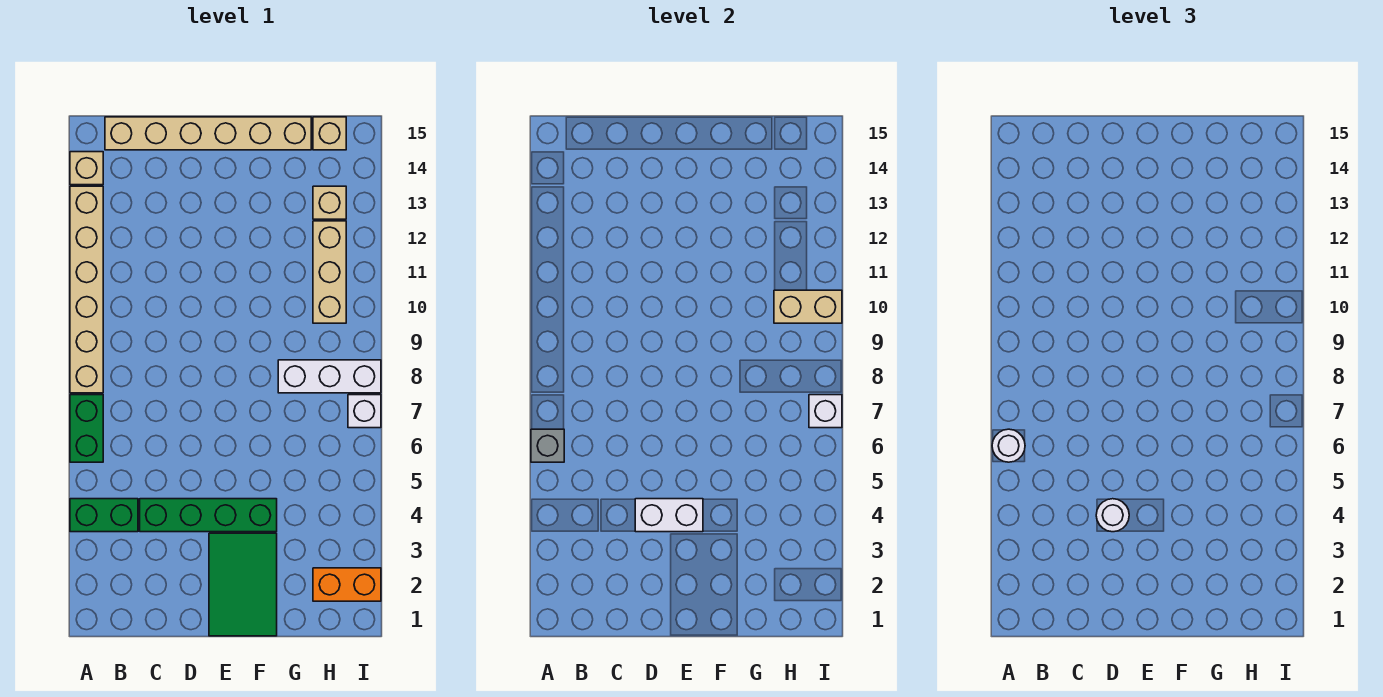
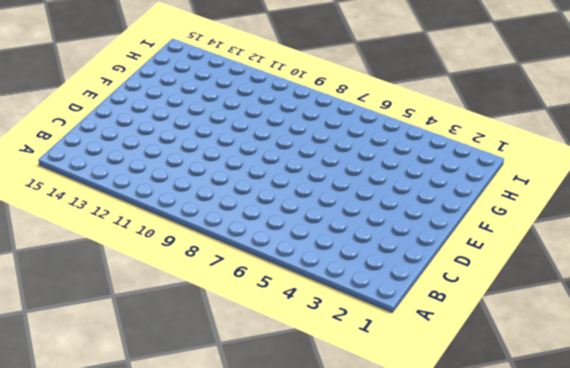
none -> green brick A4:B4 level 1
none -> green brick A6:A7 level 1
none -> tan brick A8:A13 level 1

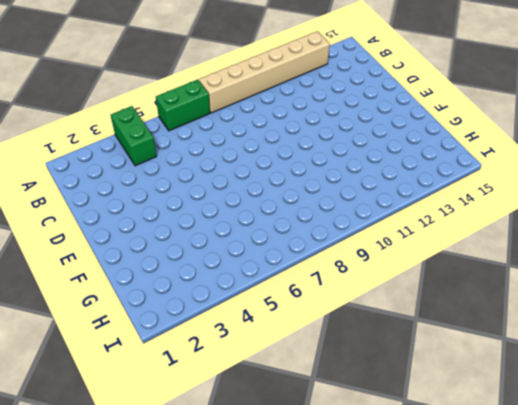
none -> tan brick A14 level 1
none -> tan brick B15:G15 level 1
none -> green brick C4:F4 level 1

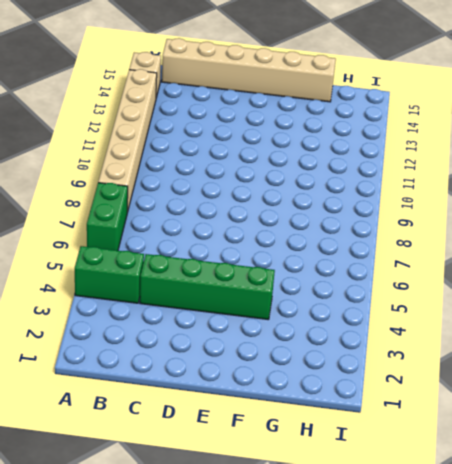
none -> green tile E1:F3 level 1
none -> white brick G8:I8 level 1
none -> orange brick H2:I2 level 1

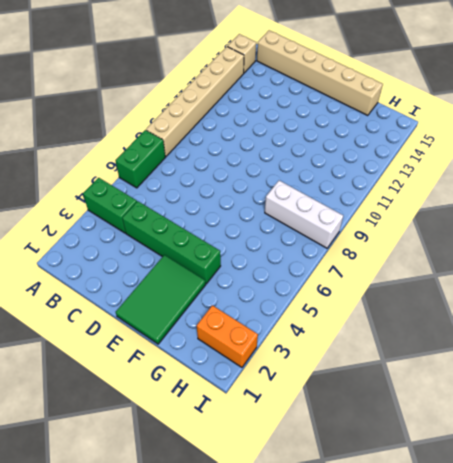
none -> tan brick H10:H12 level 1
none -> tan brick H13 level 1
none -> tan brick H15 level 1

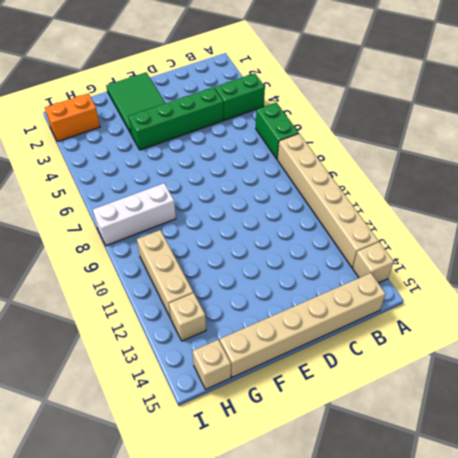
none -> white brick I7 level 1
none -> grey brick A6 level 2
none -> white brick D4:E4 level 2

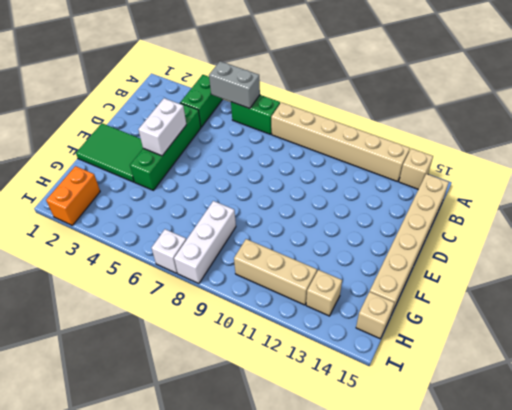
grey brick A5:A6 level 2 -> grey brick A6 level 2
none -> tan brick H10:I10 level 2
none -> white brick I7 level 2
none -> white round brick A6 level 3

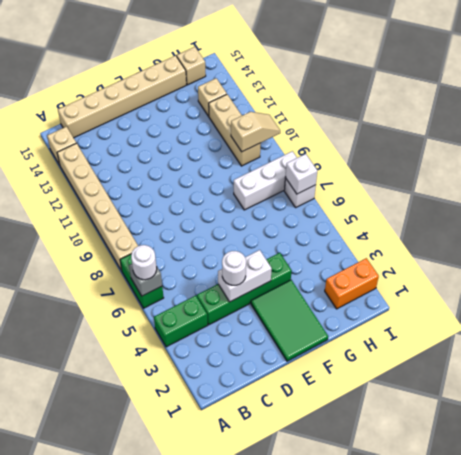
tan slope H10:I10 level 2 top H -> tan brick H10:I10 level 2

